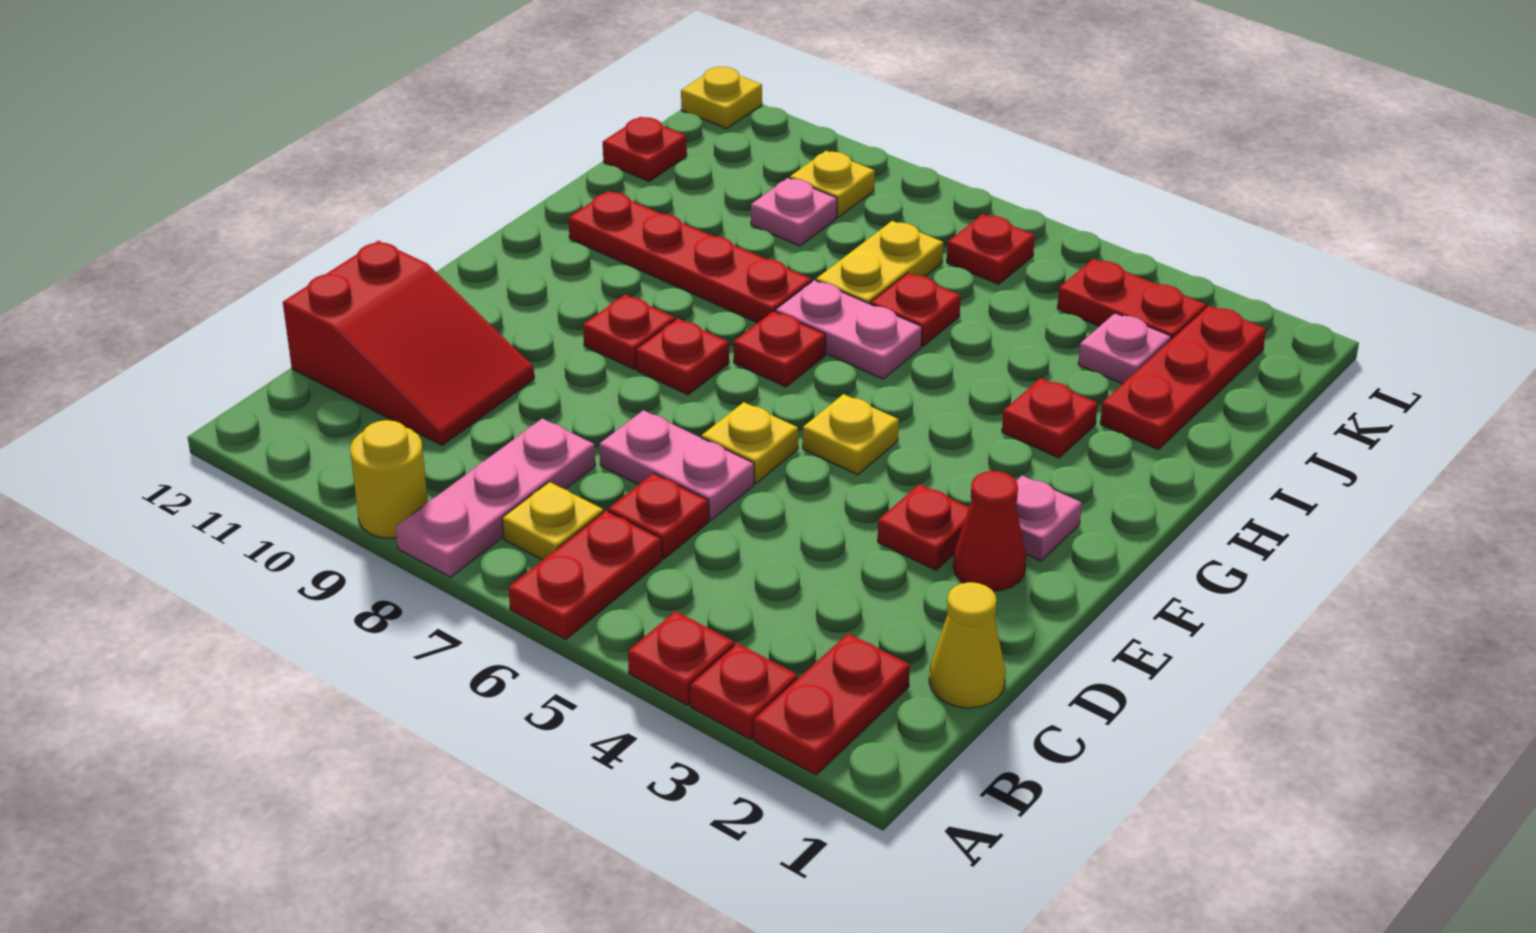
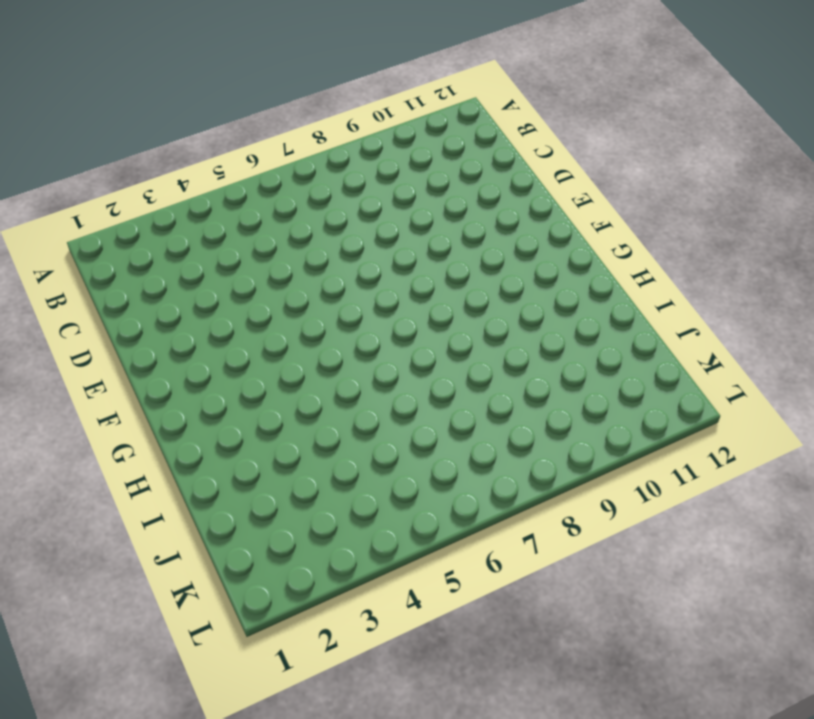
none -> red plate A2:B2 level 1
none -> red plate A3 level 1
none -> red plate A4 level 1
none -> red plate A6:B6 level 1

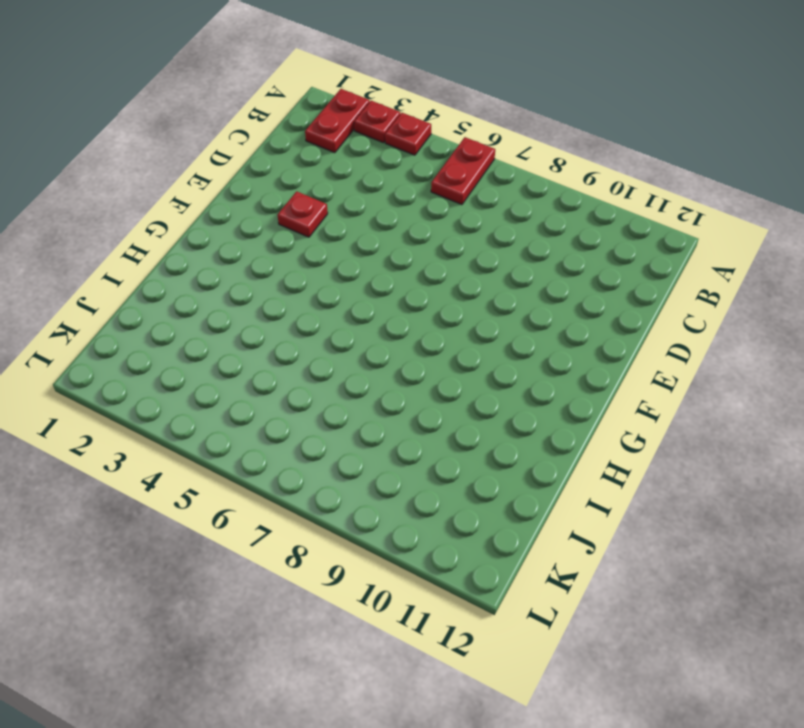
none -> pink plate A8:C8 level 1
none -> yellow round brick A9 level 1
none -> yellow plate B7 level 1
none -> yellow cone C1 level 1

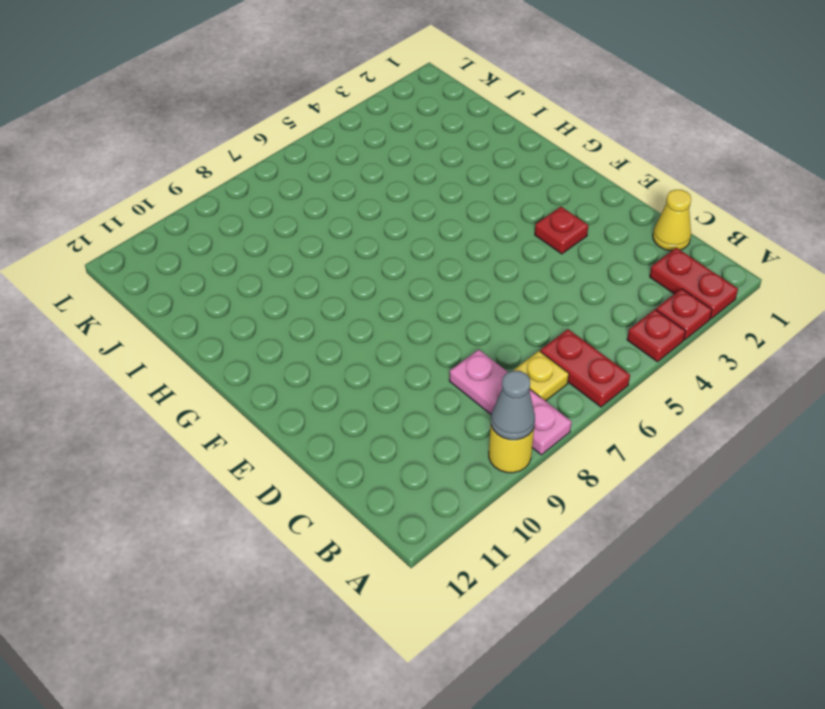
grey cone A9 level 2 -> none
none -> red plate C6 level 1
none -> red slope C10:D12 level 1 top 12
none -> pink plate D6:D7 level 1
none -> red cone E2 level 1

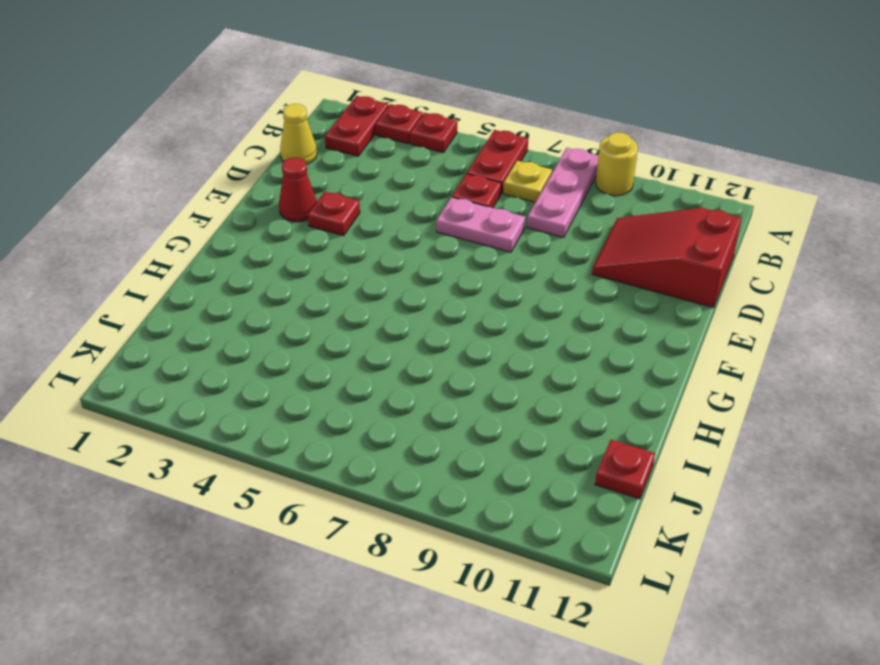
none -> yellow plate E6 level 1
none -> pink plate F2 level 1
none -> yellow plate F5 level 1
none -> red plate F8 level 1

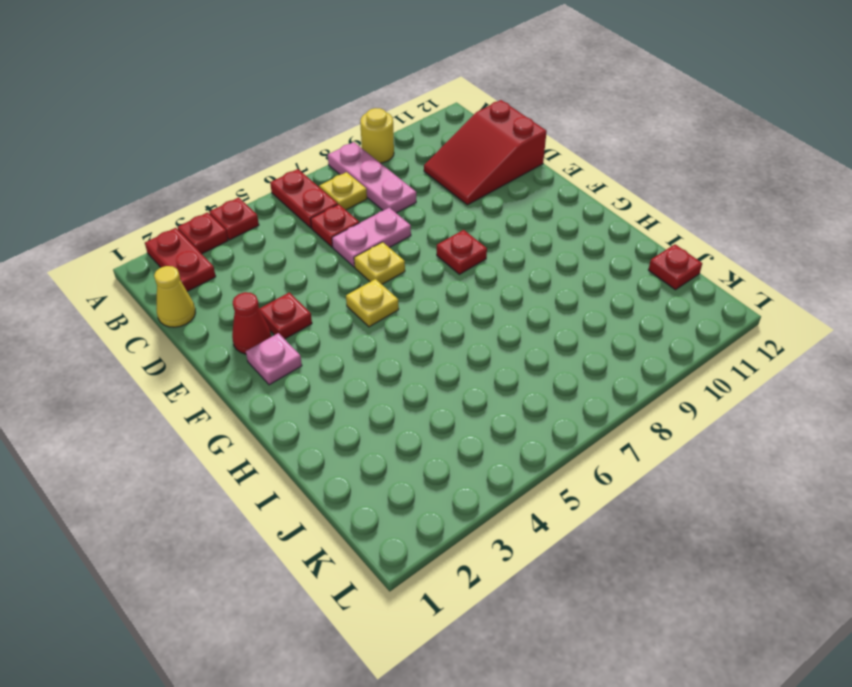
none -> red plate F9 level 1
none -> red plate G7 level 1
none -> red plate H3 level 1
none -> pink plate H6:H7 level 1

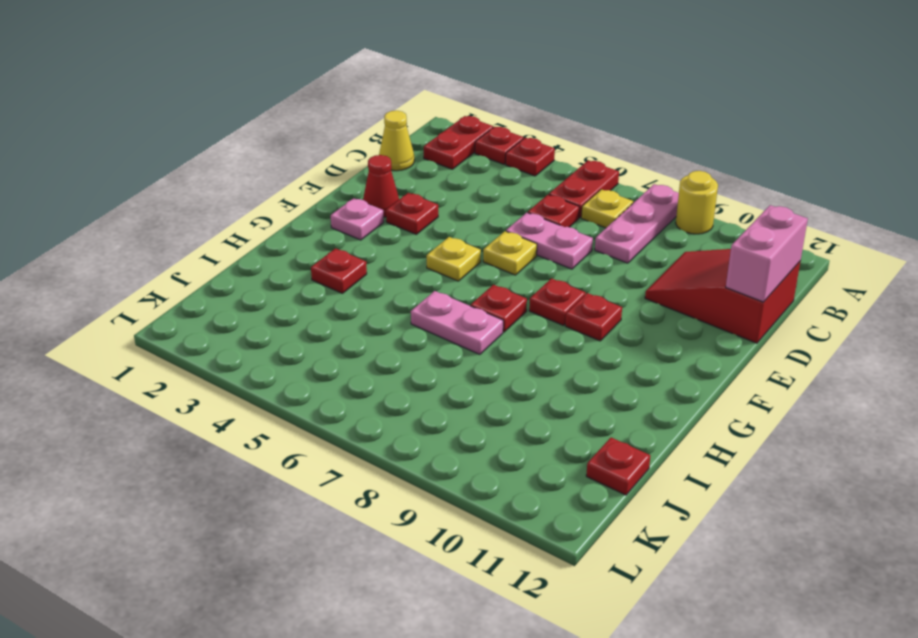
pink brick C12:D12 level 2 -> none
none -> red plate H8:H11 level 1
none -> red plate I2:K2 level 1
none -> red plate I6 level 1
none -> yellow plate I7:J7 level 1

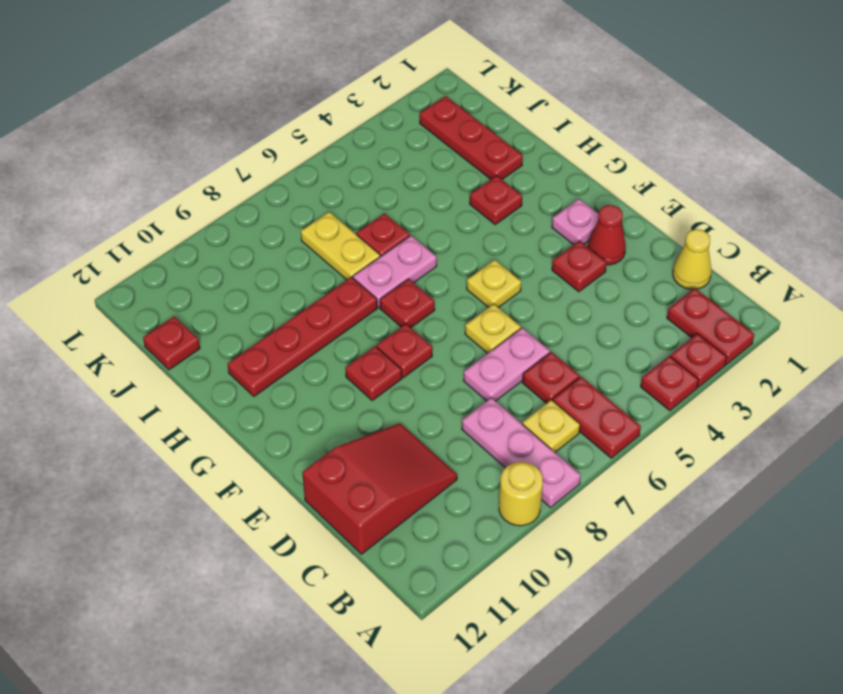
none -> pink plate J3 level 1
none -> pink plate J9 level 1
none -> red plate K3:K4 level 1
none -> red plate K6 level 1

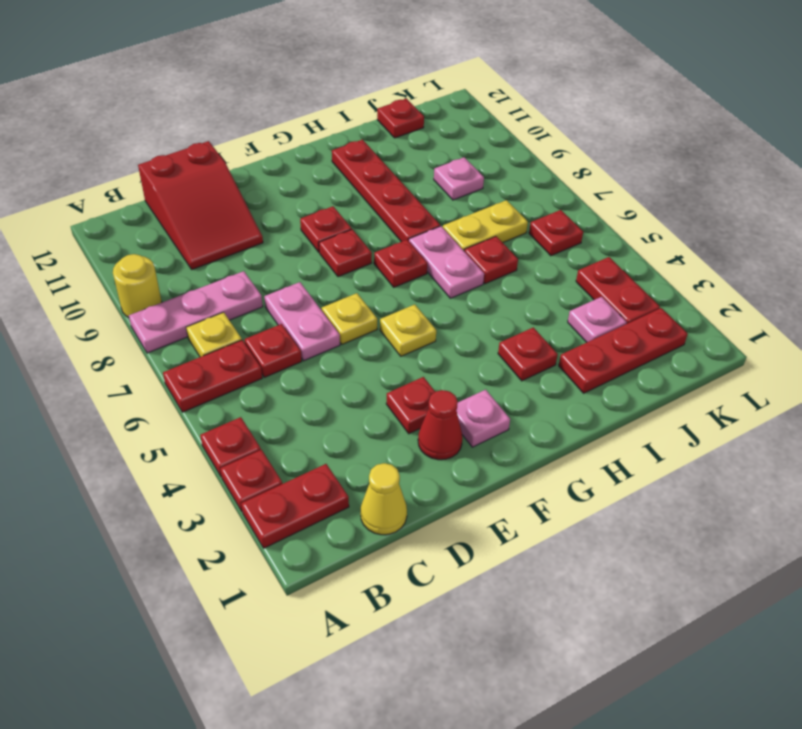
none -> yellow plate K9 level 1
none -> yellow plate L12 level 1

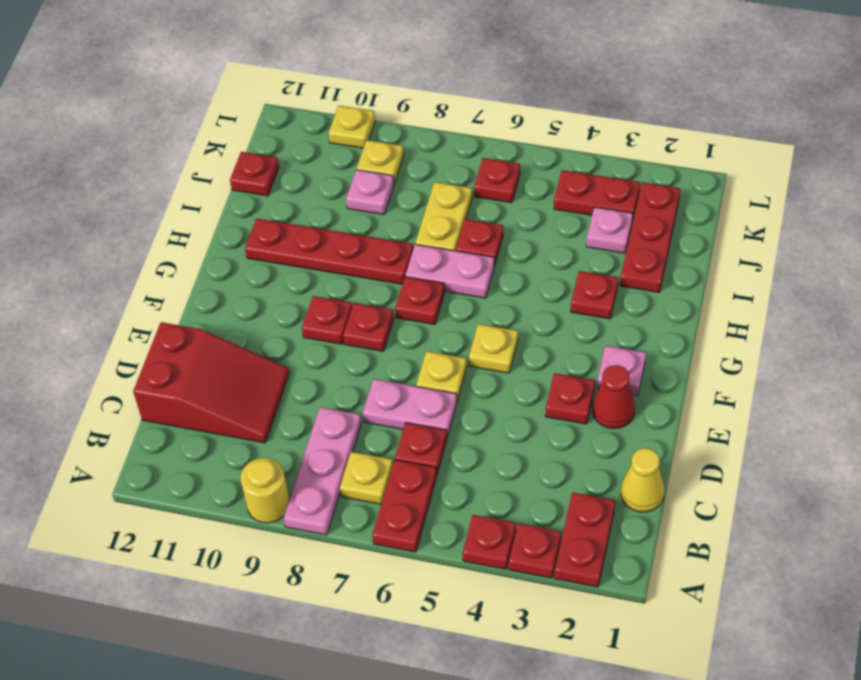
yellow plate L10 level 1 -> yellow plate L12 level 1

